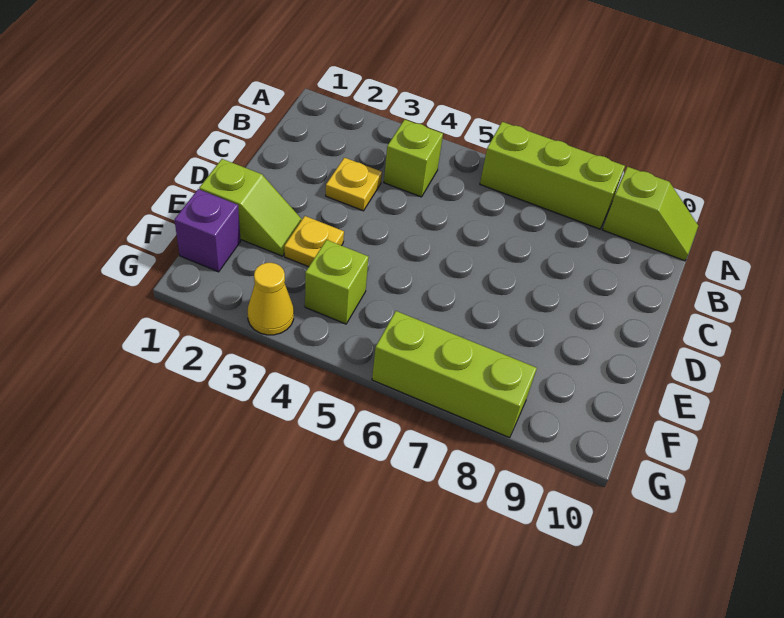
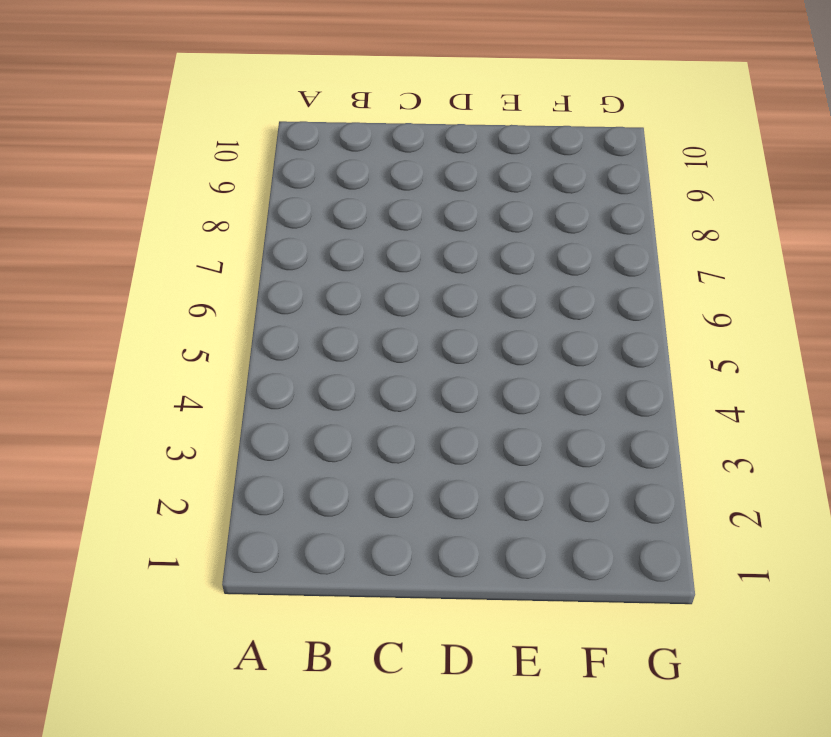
none -> lime brick A6:A8 level 1
none -> lime slope A9:A10 level 1 top 9

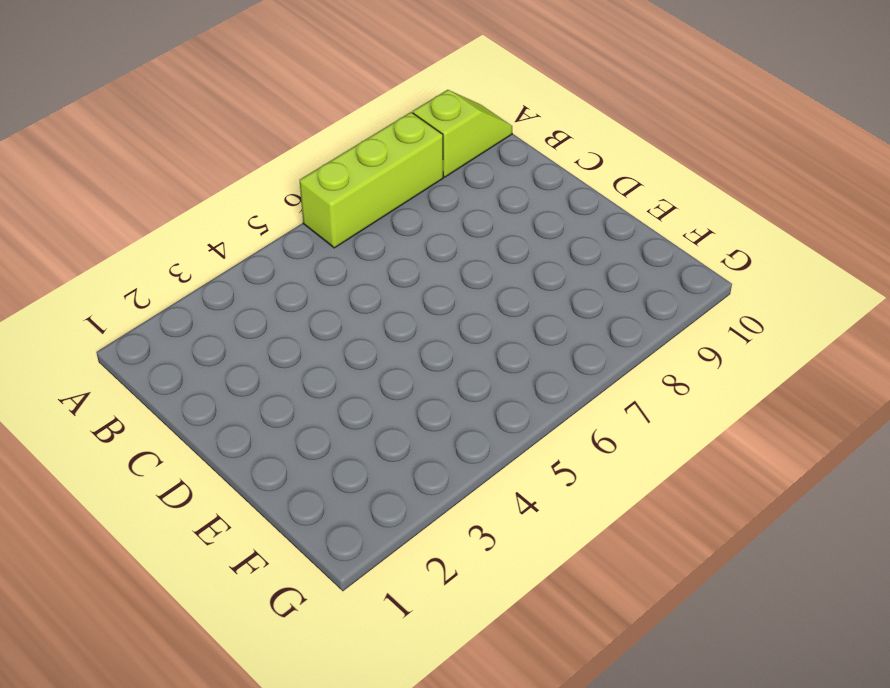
none -> lime brick B4 level 1
none -> yellow plate C3 level 1

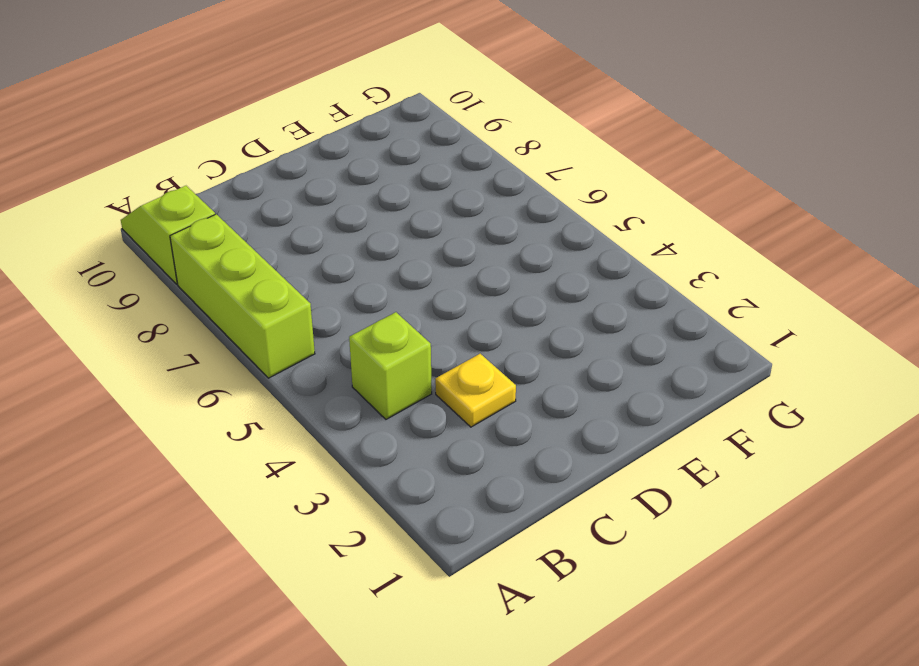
none -> lime slope E1:E2 level 1 top 1
none -> yellow plate E3 level 1

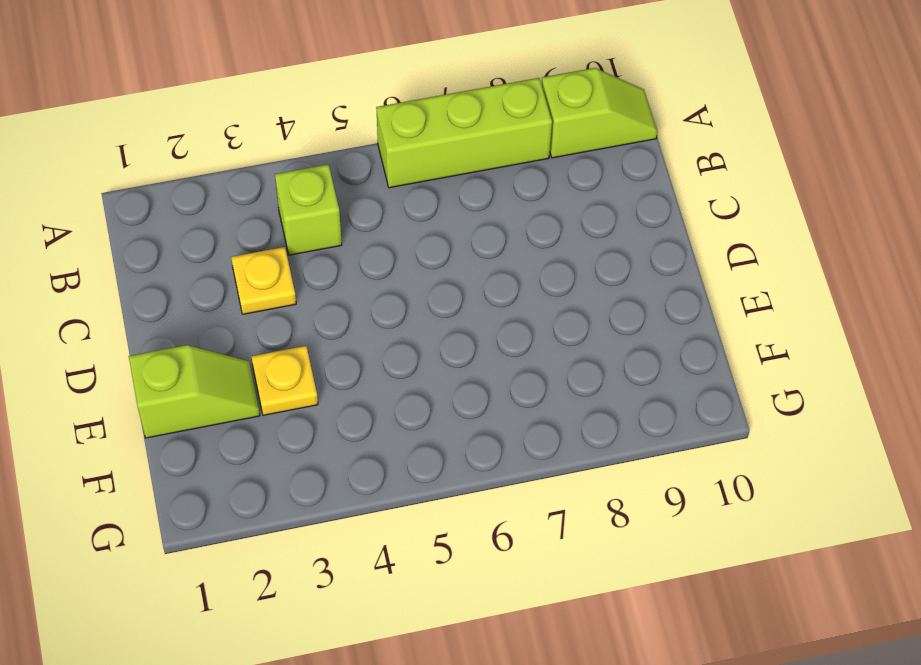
none -> purple brick F1 level 1
none -> lime brick F4 level 1

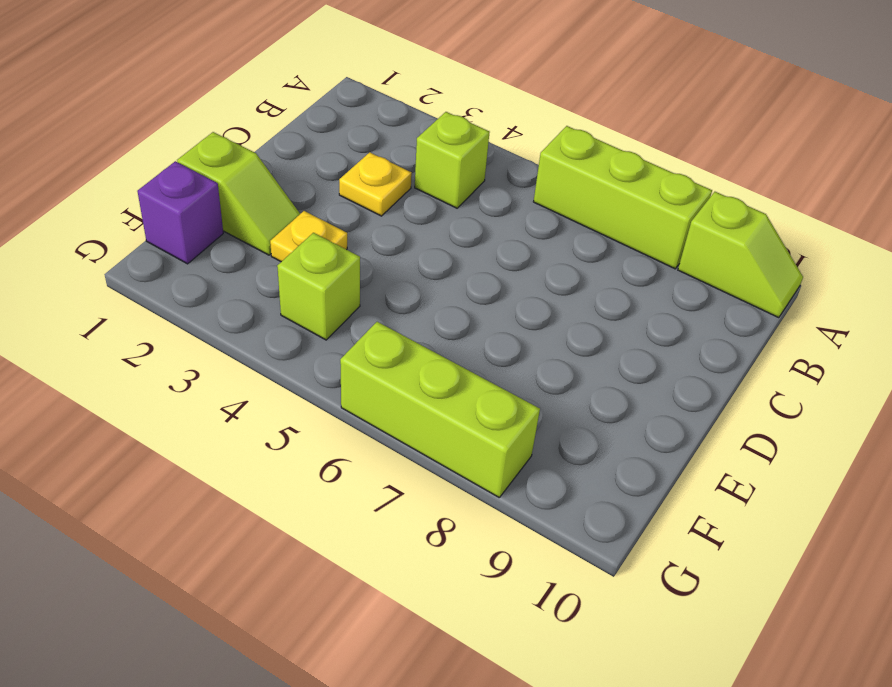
none -> yellow cone G3 level 1

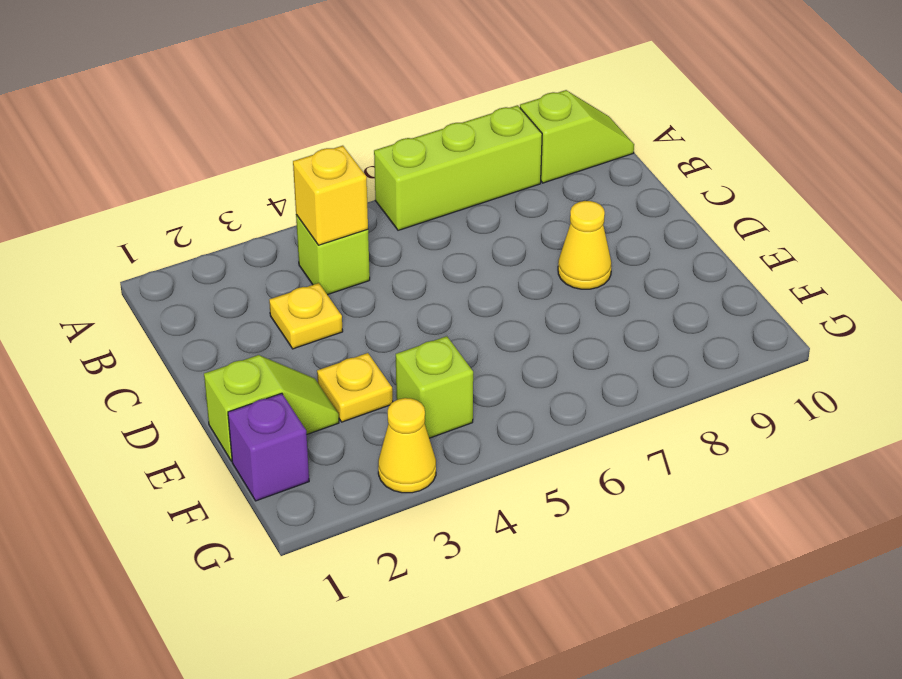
yellow brick B4 level 2 -> none
yellow cone D8 level 1 -> none
none -> lime brick G6:G8 level 1

